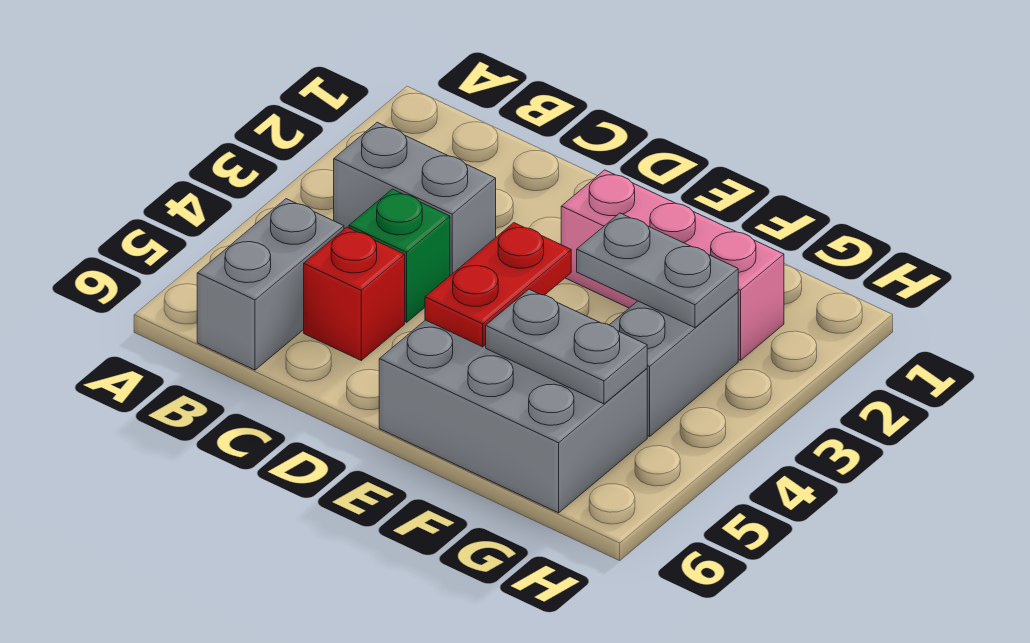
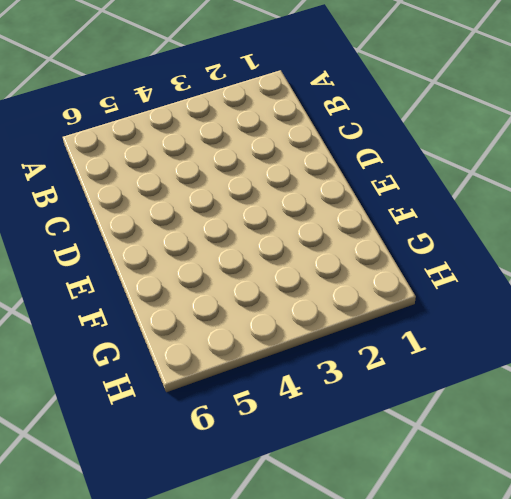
none -> grey brick B3:C3 level 1
none -> grey brick B5:B6 level 1

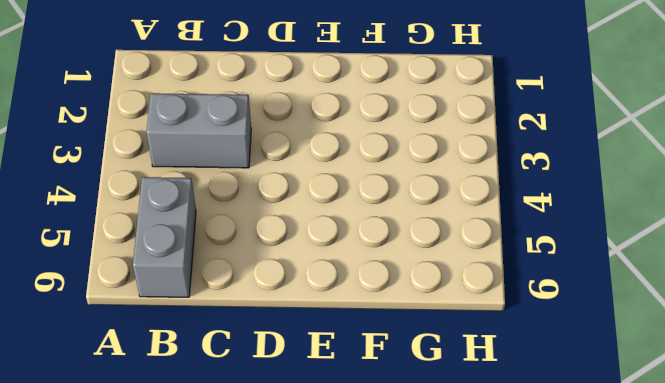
none -> green brick C4 level 1
none -> red brick C5 level 1

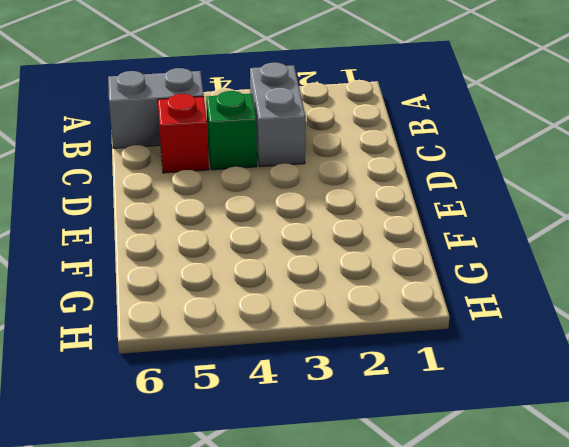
none -> pink brick E2:G2 level 1
none -> grey brick E5:G6 level 1

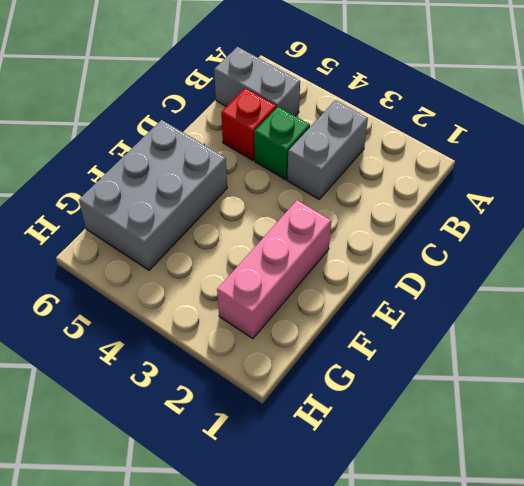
none -> grey brick G3:G4 level 1
none -> red plate E4:E5 level 2

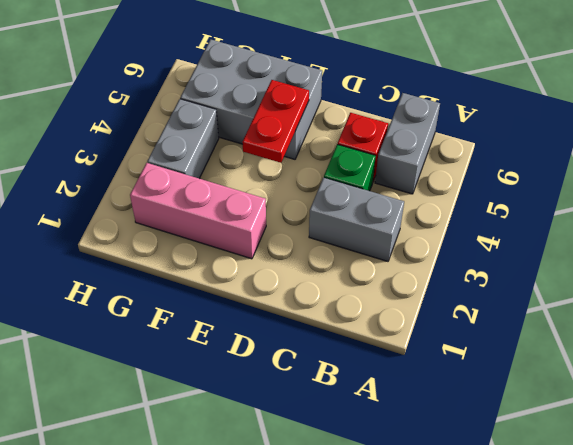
none -> grey plate F3:G3 level 2
none -> grey plate F5:G5 level 2

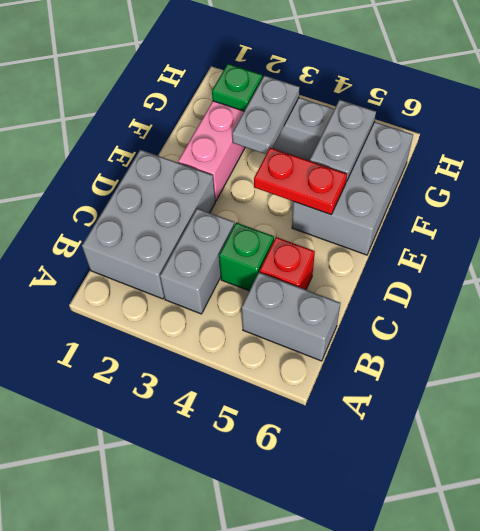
grey brick B1:D2 level 1 -> none
green plate G2 level 2 -> none

